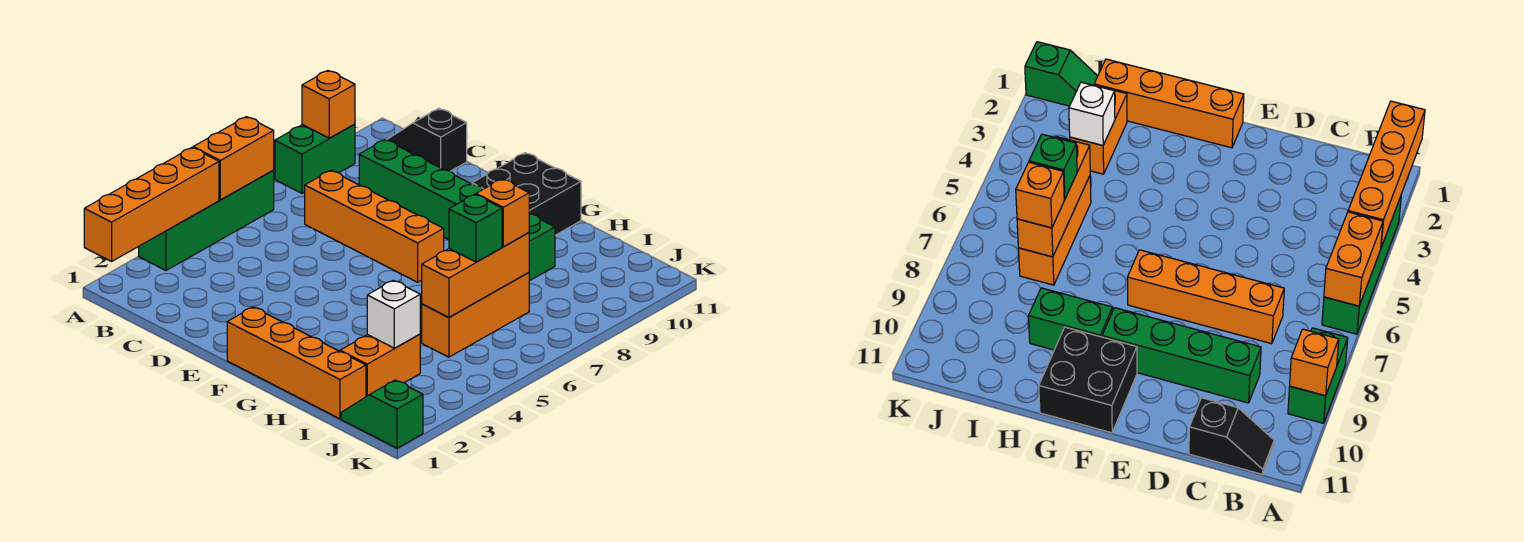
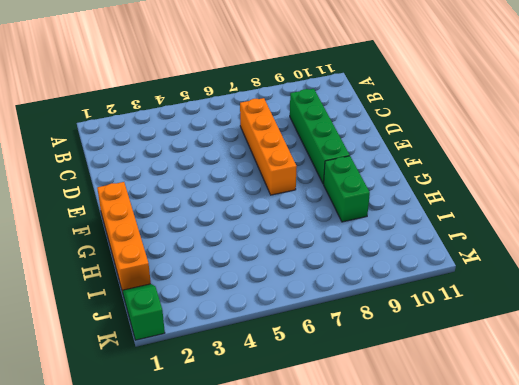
none -> green brick A3:A6 level 1
none -> green brick A8:A9 level 1
none -> black slope B11:C11 level 1 top C

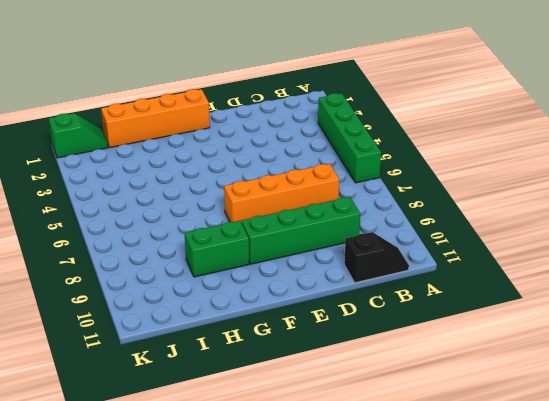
none -> green brick A8:A9 level 1
none -> black brick F10:G11 level 1
none -> orange brick I2:I3 level 1

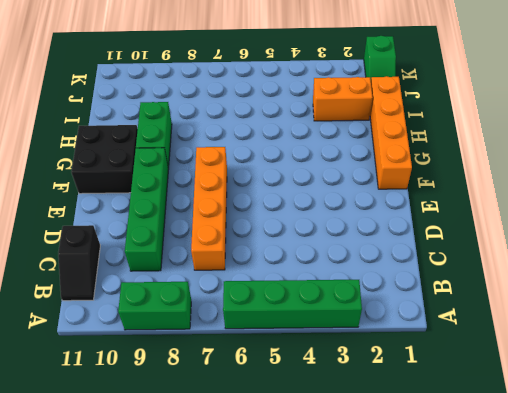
none -> orange brick I5:I7 level 1
none -> orange brick A1:A4 level 2
none -> orange brick A5:A6 level 2

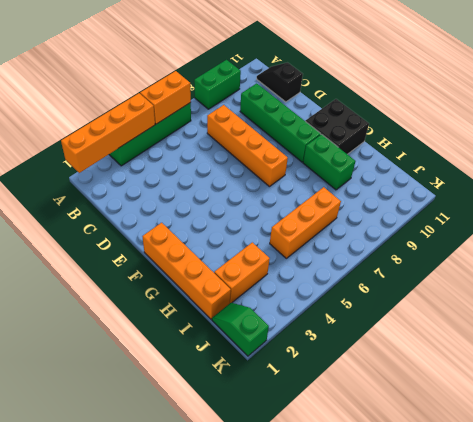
none -> orange brick A9 level 2
none -> white brick I3 level 2
none -> orange brick I5:I7 level 2

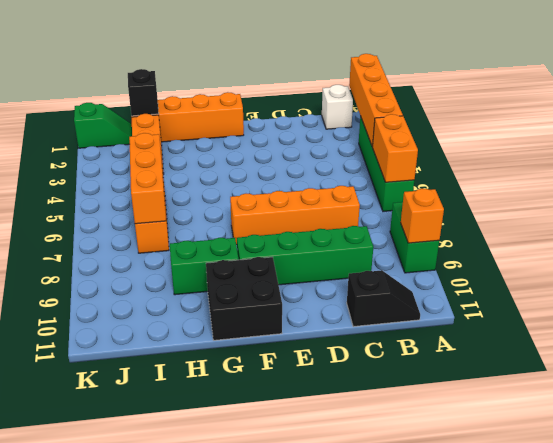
white brick B1 level 1 -> white brick I3 level 2
black brick I1 level 2 -> none
none -> green brick I6 level 3
none -> orange brick I7 level 3

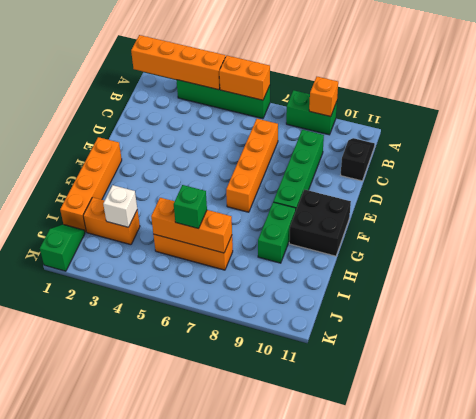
none -> orange brick I7 level 3

